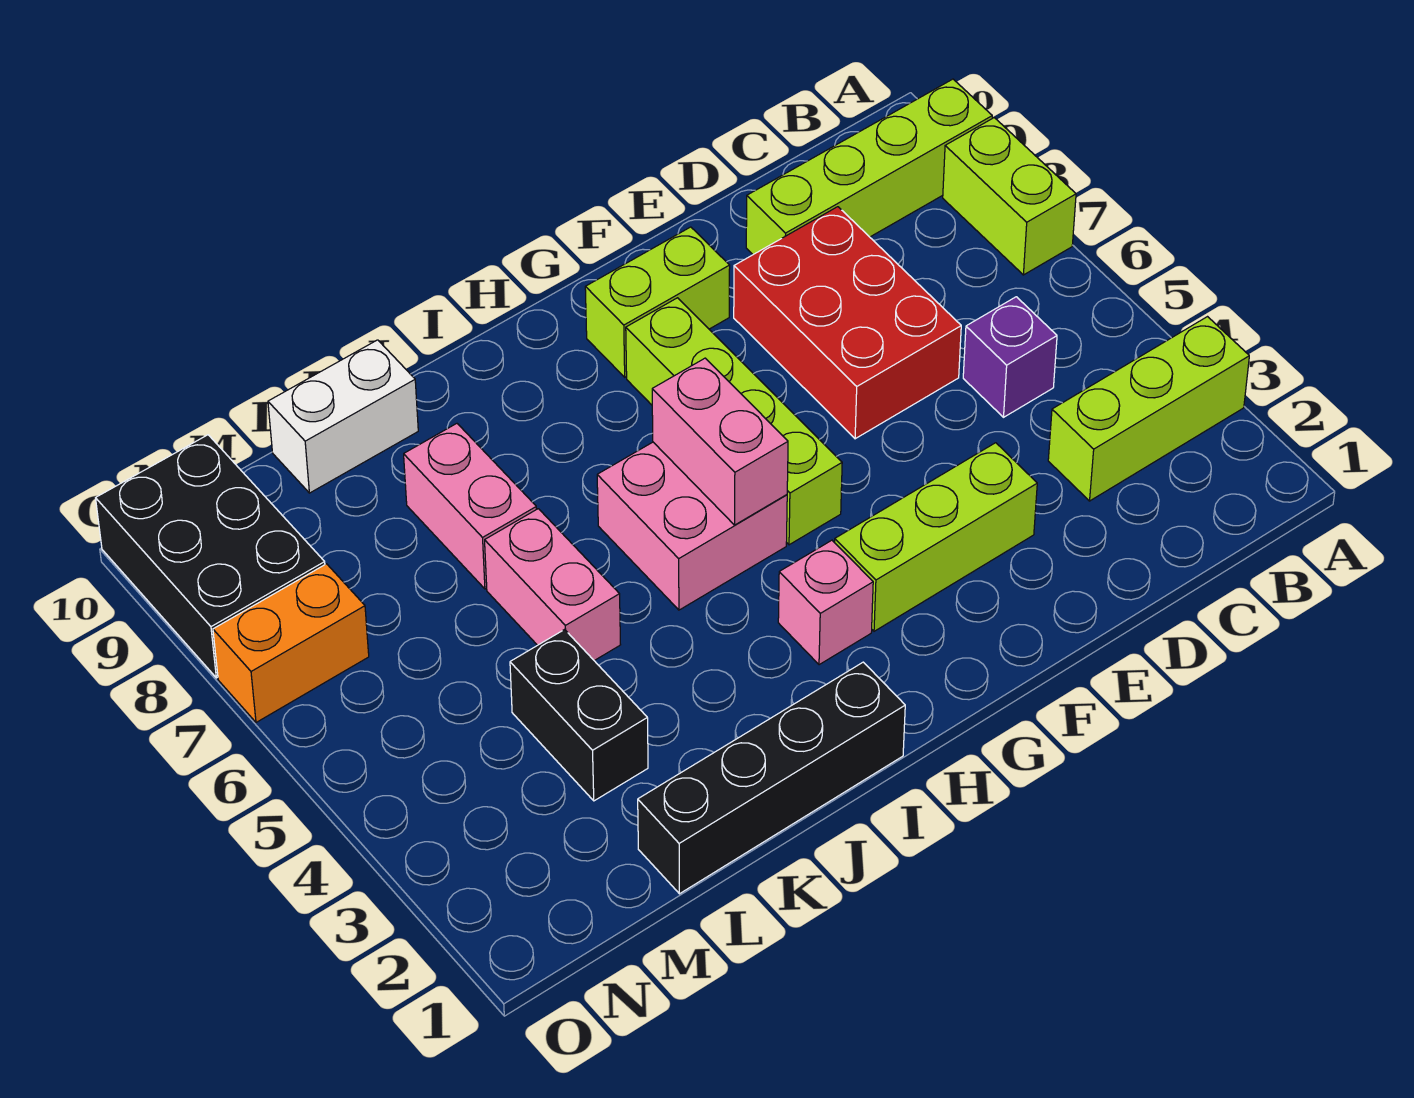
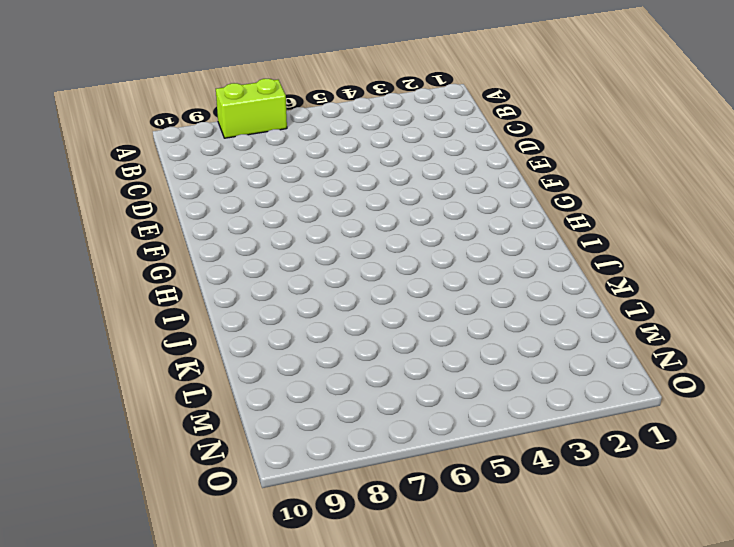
none -> lime brick A3:C3 level 1
none -> lime brick A9:D9 level 1
none -> purple brick C5 level 1

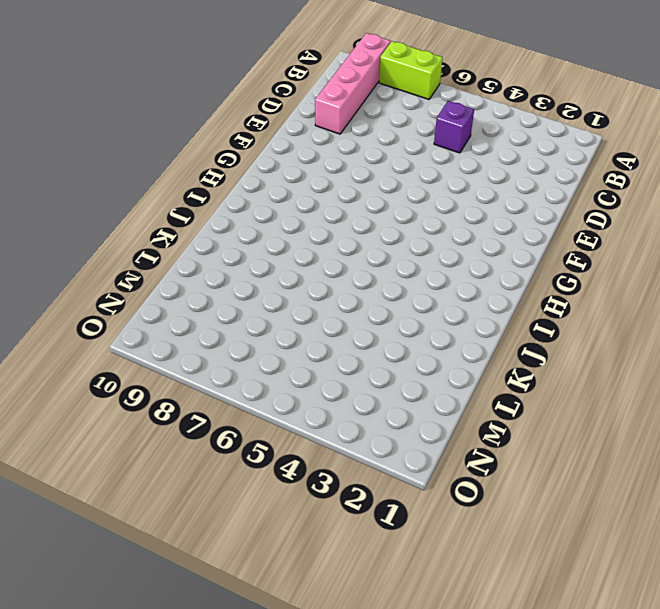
pink brick A9:D9 level 1 -> lime brick A9:D9 level 1
none -> lime brick A3:C3 level 1
none -> red brick D6:E8 level 1
none -> lime brick E3:G3 level 1

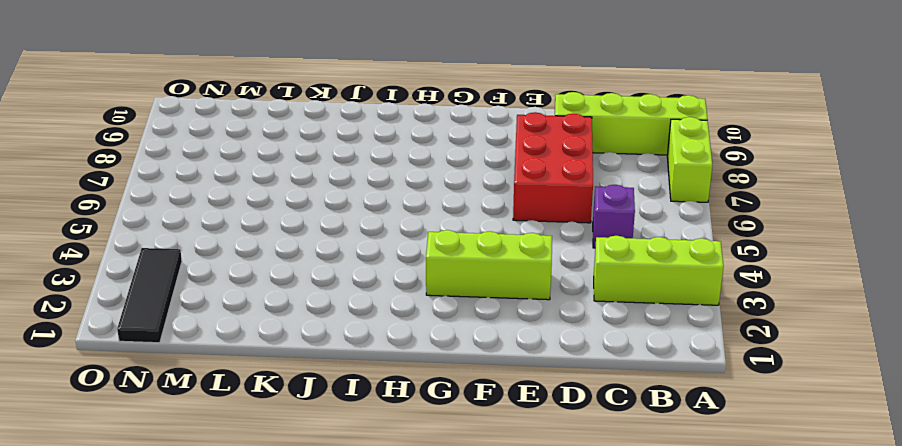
black tile N1:N3 level 1 -> none
none -> lime brick F9:G9 level 1
none -> lime brick G5:G8 level 1
none -> pink brick H3 level 1

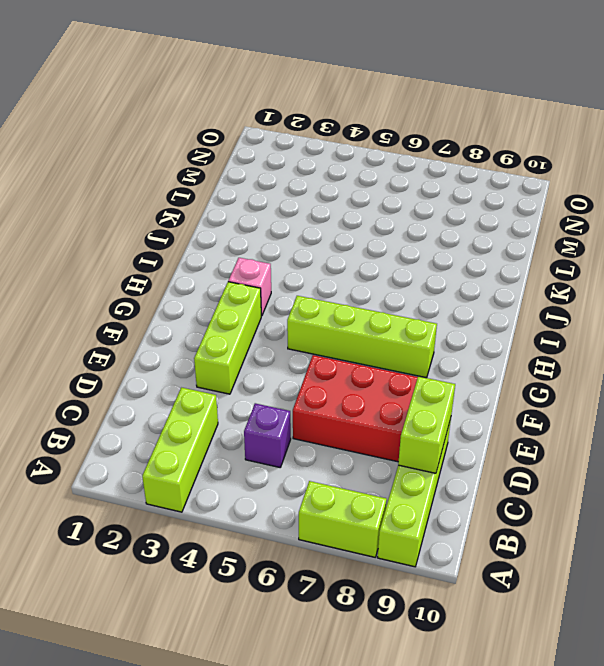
lime brick C9:D9 level 2 -> lime brick F9:G9 level 1
none -> pink brick H5:I6 level 1
none -> black brick I1:L1 level 1
none -> pink brick K5:K6 level 1

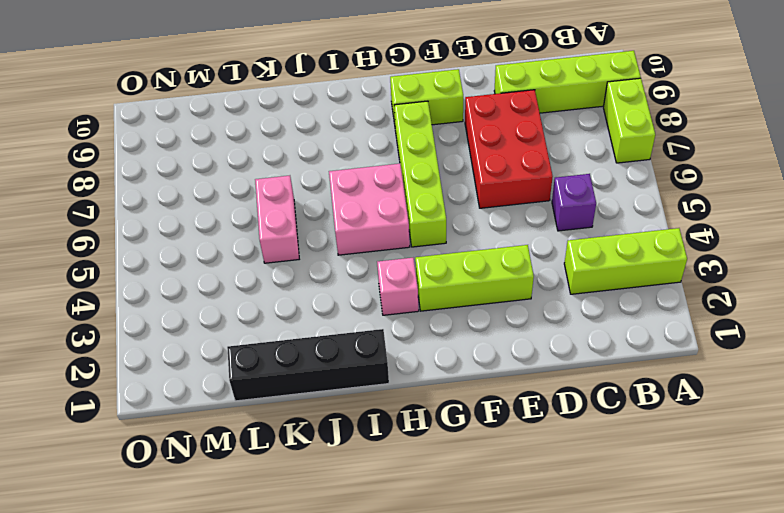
none -> pink brick K7:K8 level 1
none -> white brick K10:L10 level 1
none -> black brick L3:L4 level 1

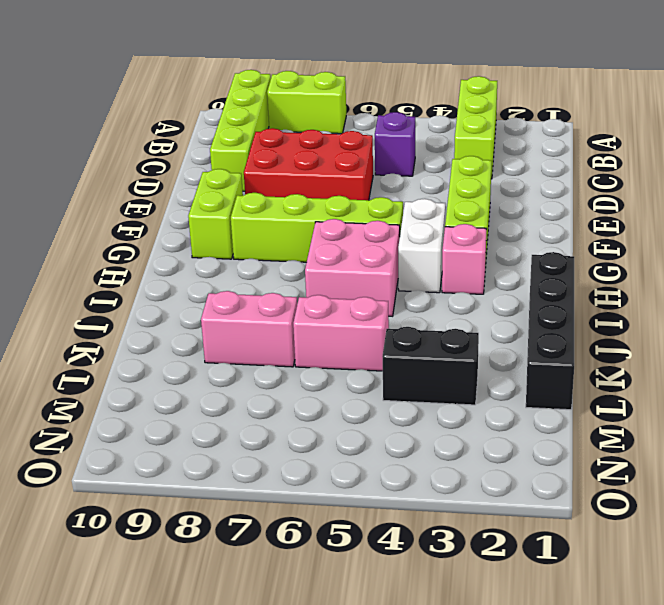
white brick G4:H4 level 1 -> white brick K10:L10 level 1
none -> orange brick N7:O7 level 1
none -> black brick N8:O10 level 1
none -> pink brick H5:H6 level 2

